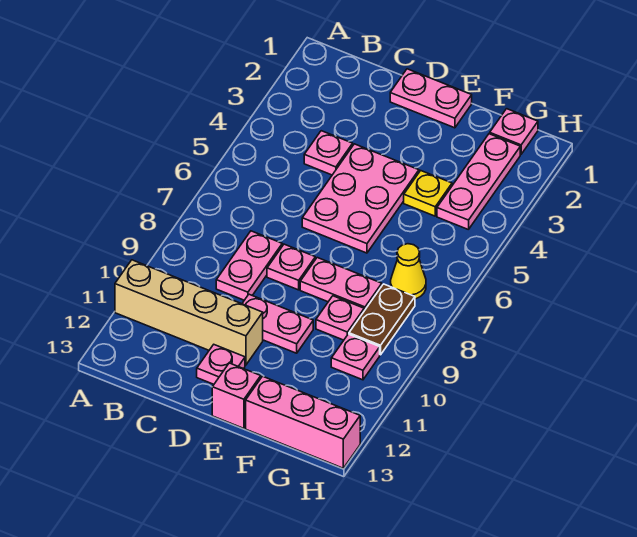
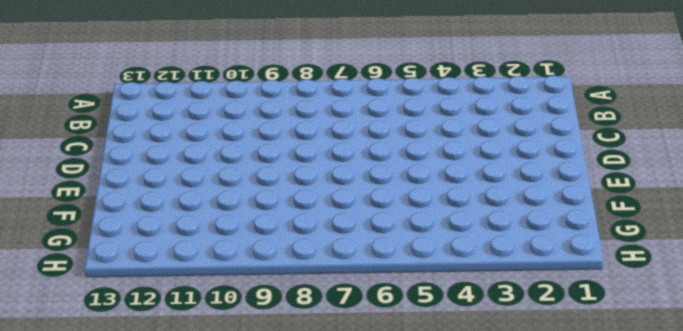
none -> tan brick A11:D11 level 1
none -> pink plate C4 level 1
none -> pink plate C8:C9 level 1

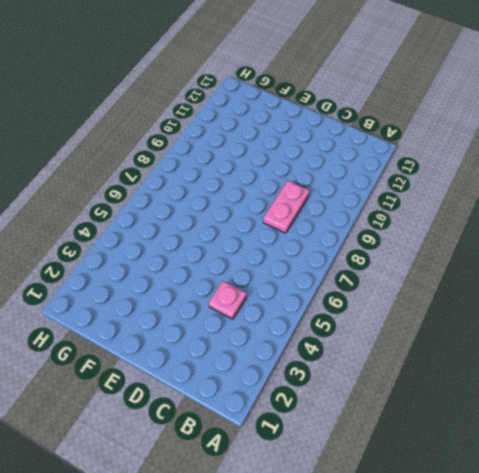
none -> tan brick A11:D11 level 1
none -> pink plate D1:E1 level 1
none -> pink plate D4:E6 level 1

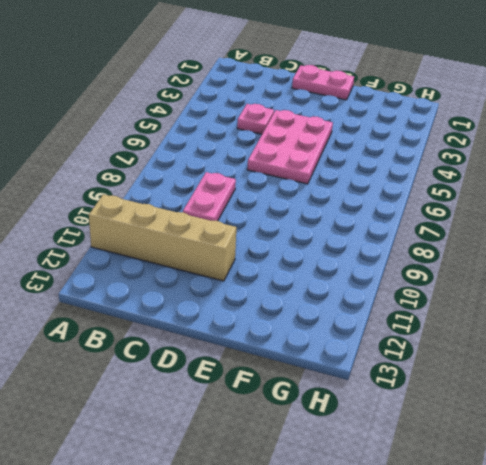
none -> pink plate D8 level 1
none -> pink plate D10:E10 level 1
none -> pink plate D12 level 1

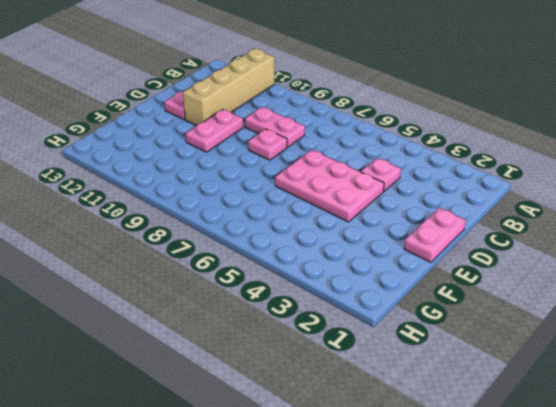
none -> pink plate E8:F8 level 1
none -> pink brick E13 level 1
none -> yellow plate F4 level 1

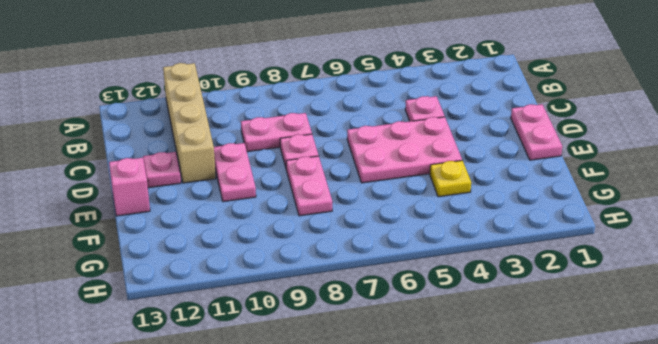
none -> pink plate F9 level 1
none -> pink brick F13:H13 level 1
none -> pink plate G1 level 1

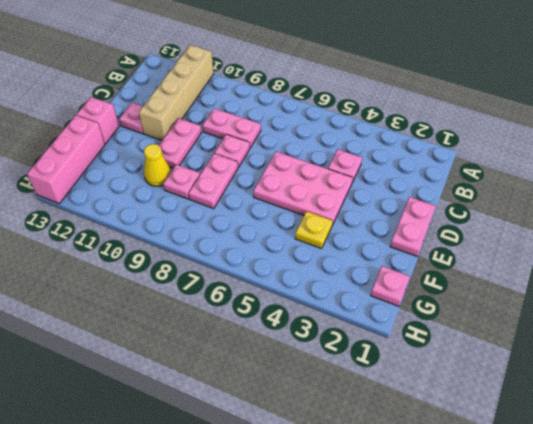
yellow cone F10 level 1 -> yellow cone G7 level 1
none -> pink plate G2:G4 level 1
none -> brown plate G8:G9 level 1
none -> pink plate G10 level 1

